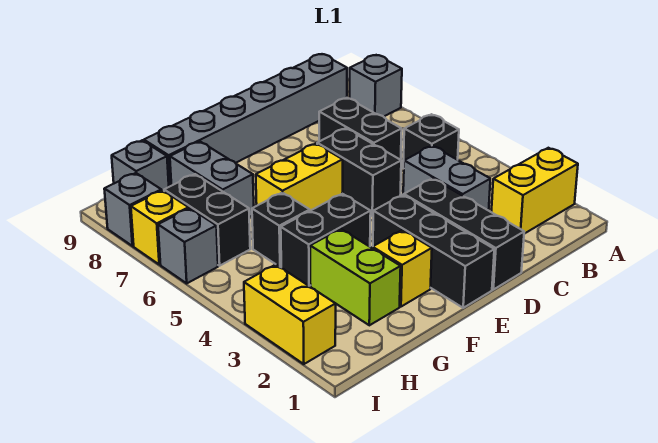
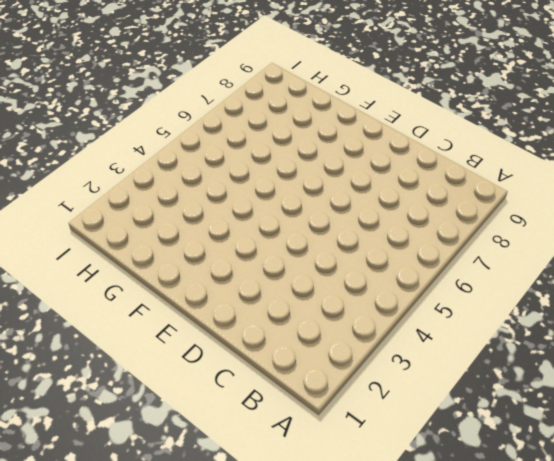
none -> yellow brick A2:B2 level 1
none -> grey brick A8 level 1
none -> black brick B5 level 1

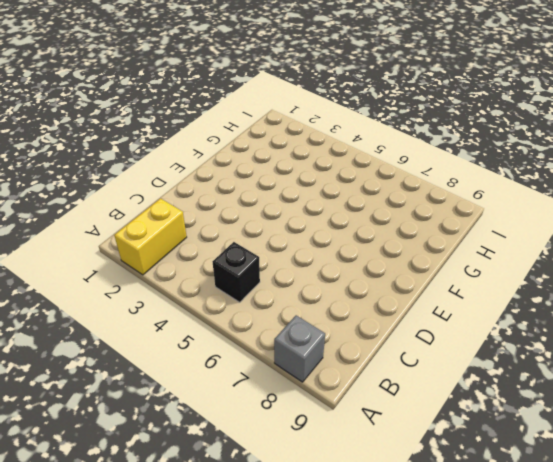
none -> grey brick B9:G9 level 1
none -> grey brick C3:C4 level 1
none -> black brick C6:C7 level 1

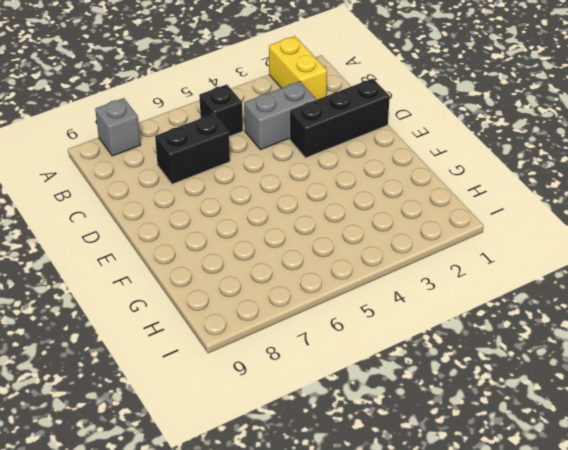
none -> grey brick B9:G9 level 1
none -> black brick D5:D6 level 1
none -> black brick E1:E3 level 1

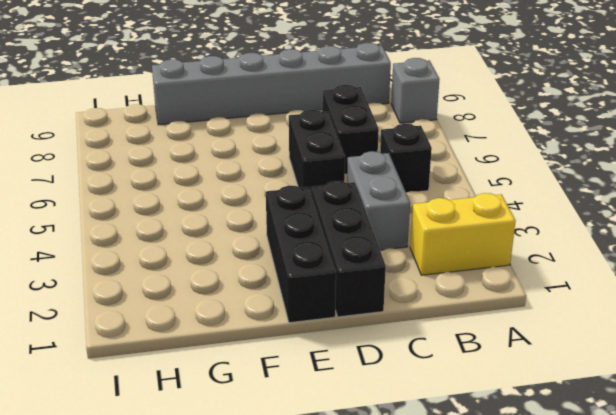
none -> yellow brick E6:F6 level 1
none -> yellow brick F2 level 1
none -> black brick F4:G4 level 1

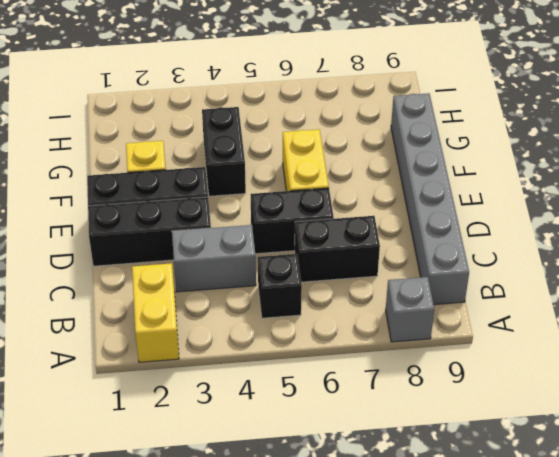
none -> lime brick G2:G3 level 1
none -> black brick G5 level 1
none -> grey brick G7:G8 level 1

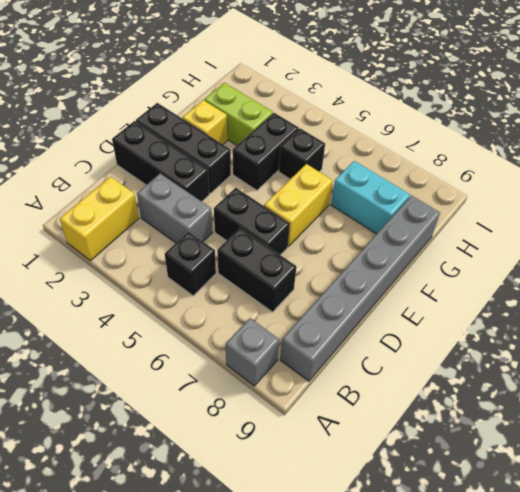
cyan brick G7:G8 level 1 -> grey brick G7:G8 level 1
none -> black brick H6:H7 level 1
none -> grey brick H9 level 1
none -> yellow brick I2:I3 level 1

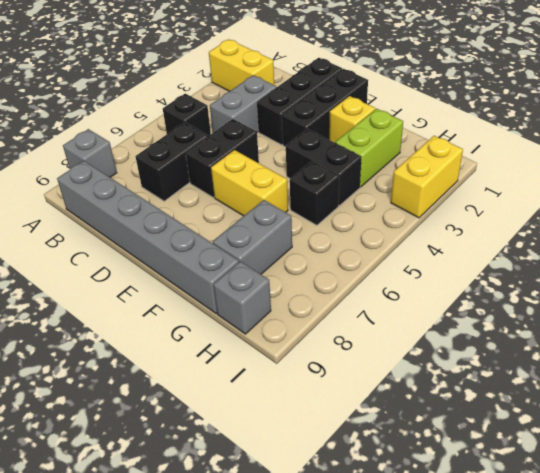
none -> black brick H6:H7 level 1
none -> grey brick I6 level 1
none -> yellow brick I7 level 1

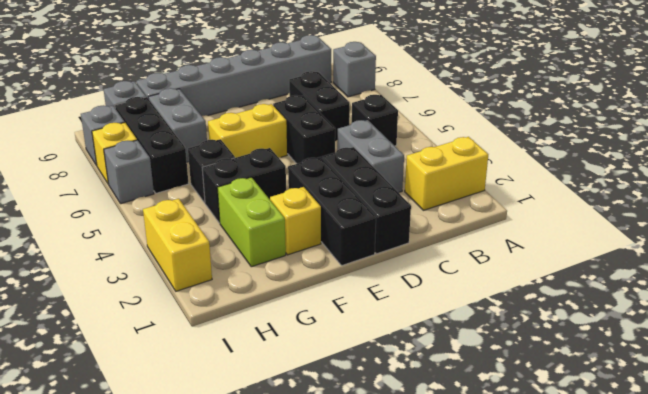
black brick H6:H8 level 1 -> black brick H6:H7 level 1

